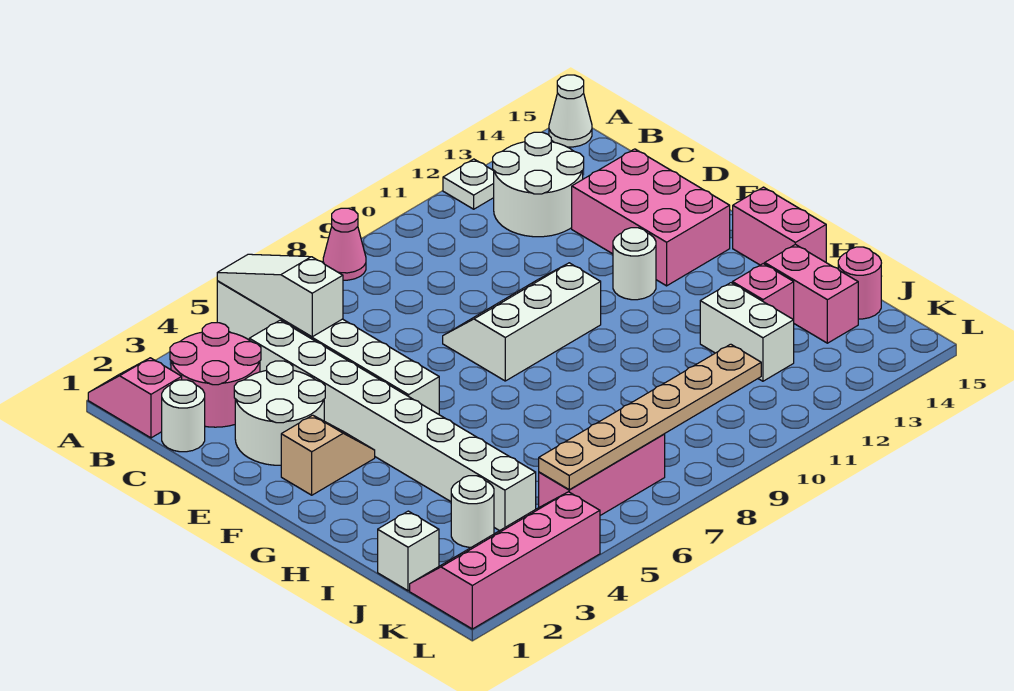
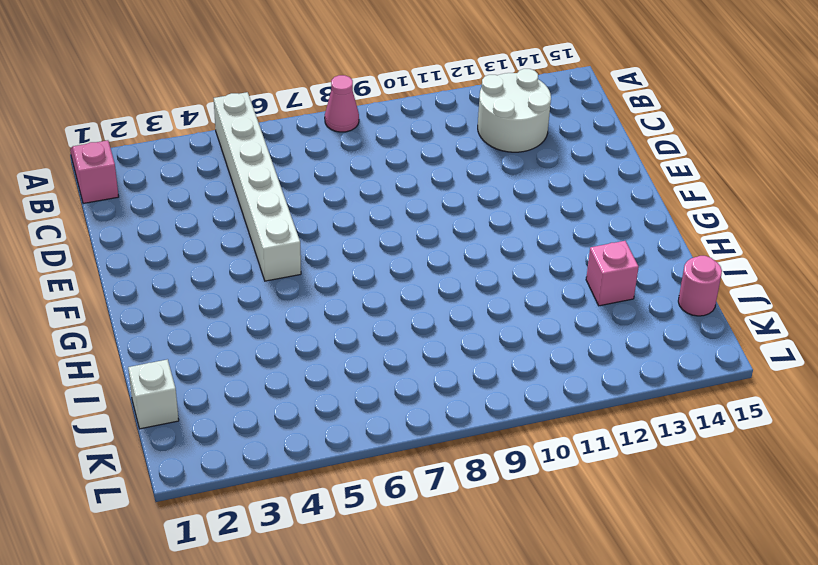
none -> white plate A12 level 1
none -> white cone A15 level 1
none -> pink round brick B2:C3 level 1

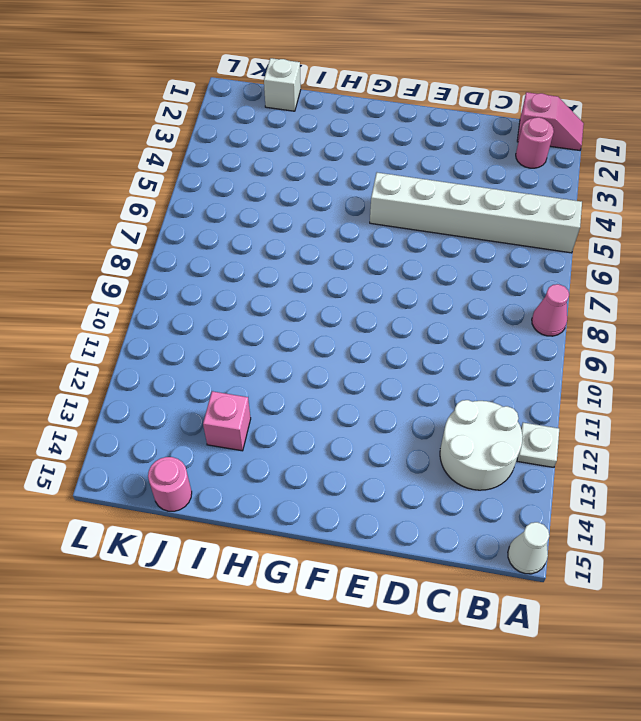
pink round brick B2 level 1 -> pink round brick B2:C3 level 1
none -> white round brick C1 level 1
none -> white brick C4:J4 level 1
none -> white round brick D2:E3 level 1

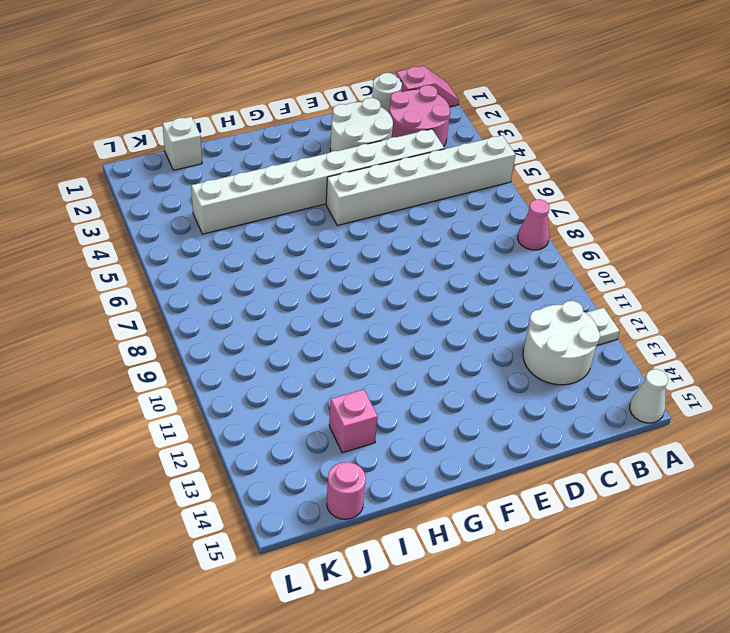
none -> pink brick D13:F14 level 1
none -> white slope E8:F10 level 1 top F
none -> tan slope F2:F3 level 1 top 2

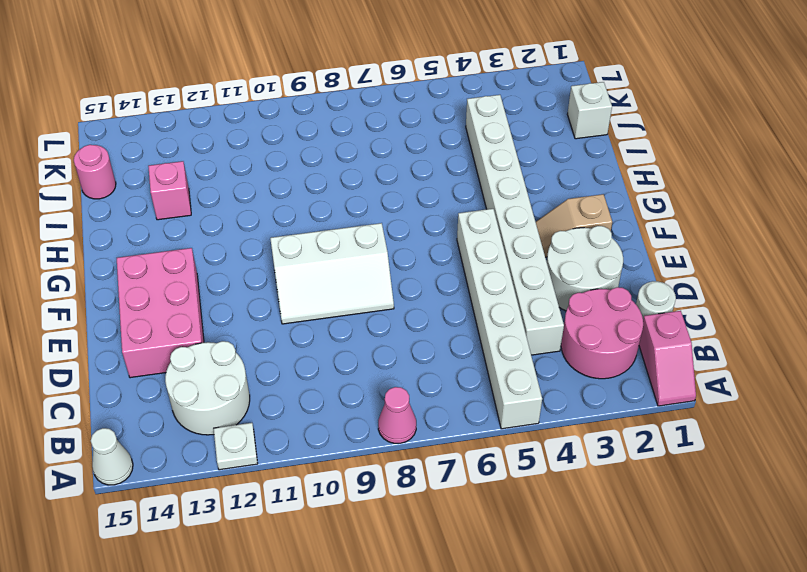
none -> white round brick F12 level 1
none -> pink brick G15:H15 level 1
none -> white brick I12:J12 level 1

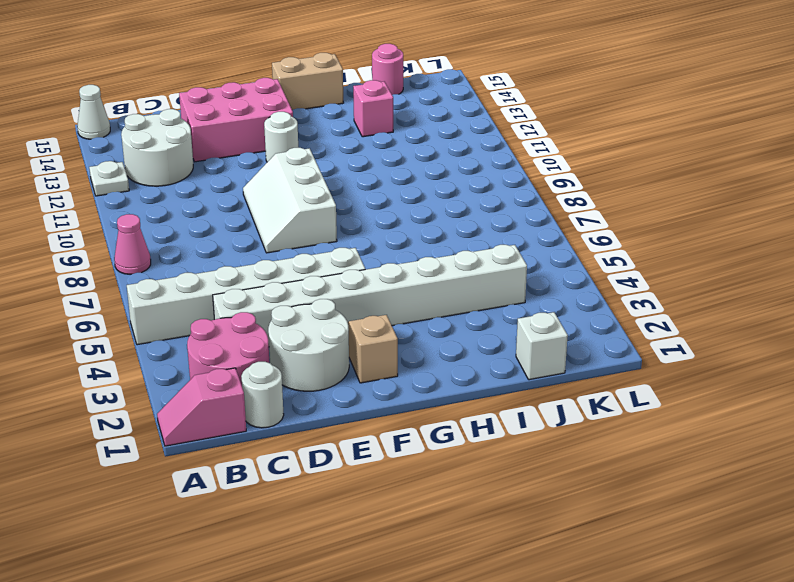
tan brick G15:H15 level 1 -> pink brick G15:H15 level 1
none -> white brick I12:J12 level 1
none -> pink brick I14:J14 level 1
none -> white round brick J3 level 1

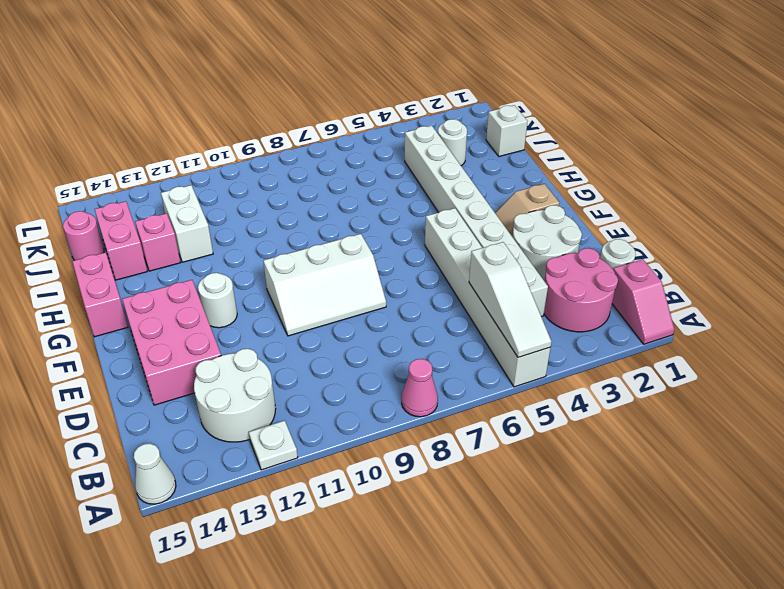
none -> pink slope K1:L4 level 1 top L
none -> pink brick K5:K7 level 1
none -> tan plate K5:K10 level 2

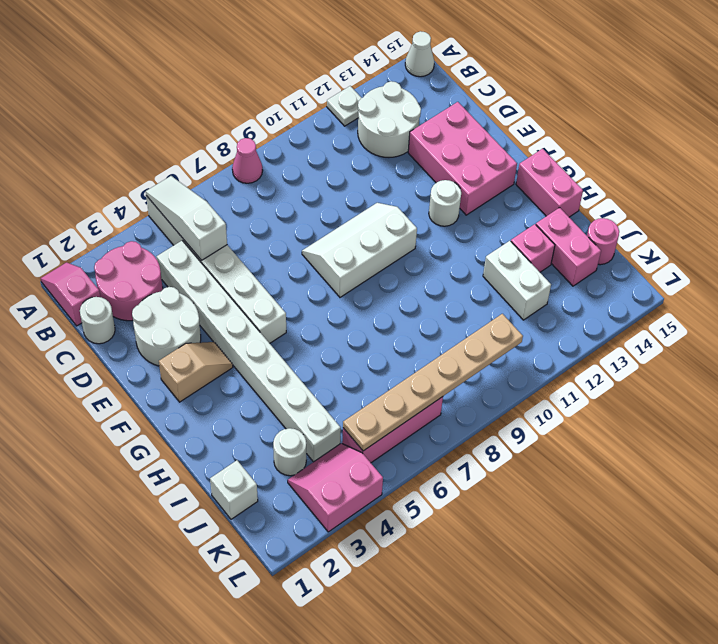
pink slope K3:L4 level 1 top L -> pink slope K1:L4 level 1 top L

